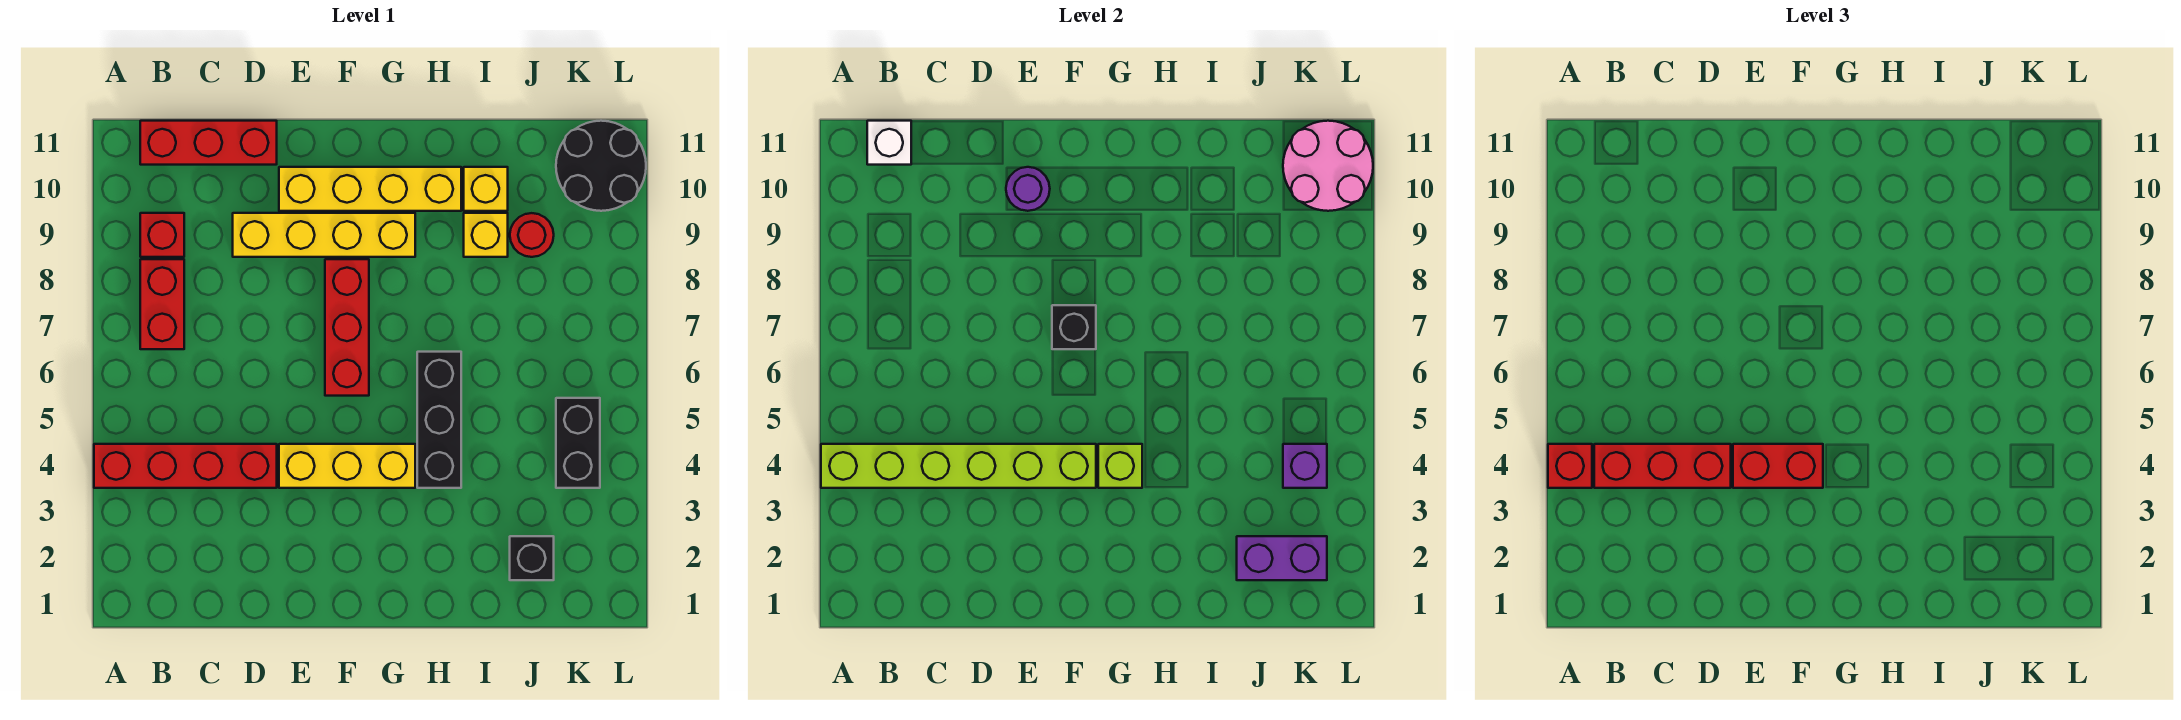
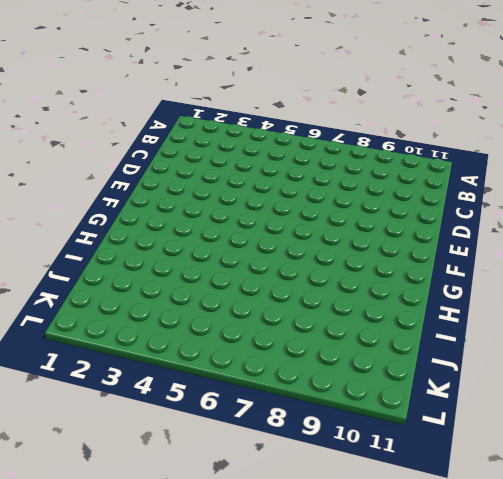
none -> red brick A4:D4 level 1
none -> red brick B7:B8 level 1
none -> red brick B9 level 1

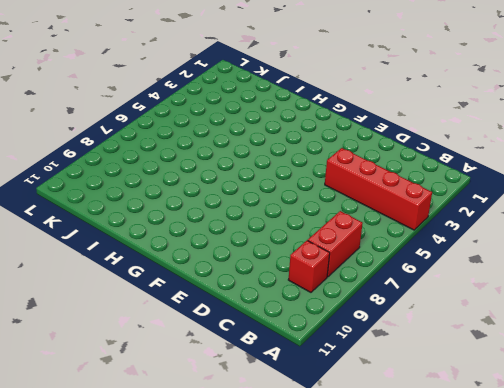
none -> red brick B11:D11 level 1
none -> yellow brick D9:G9 level 1
none -> yellow brick E4:G4 level 1

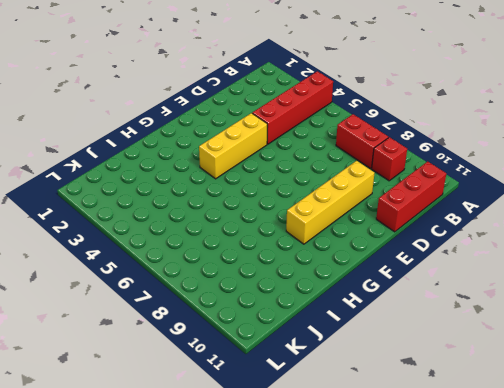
none -> yellow brick E10:H10 level 1
none -> red brick F6:F8 level 1
none -> black brick H4:H6 level 1

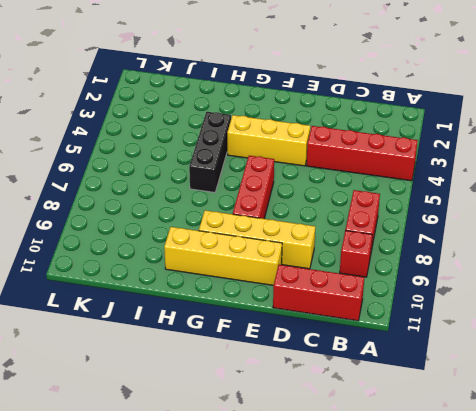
none -> yellow brick I9 level 1
none -> yellow brick I10 level 1
none -> black brick J2 level 1

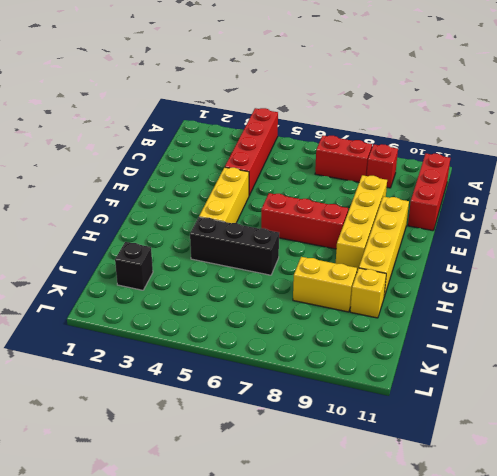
yellow brick I8:I9 level 1 -> yellow brick I9 level 1
none -> red round brick J9 level 1
none -> black brick K4:K5 level 1
none -> black round brick K10:L11 level 1

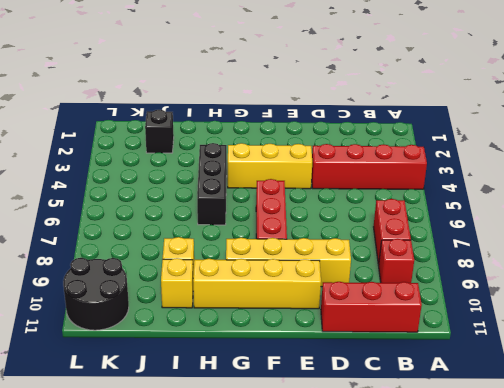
none -> red round brick J9 level 1
none -> black brick K4:K5 level 1
none -> lime brick A4:F4 level 2

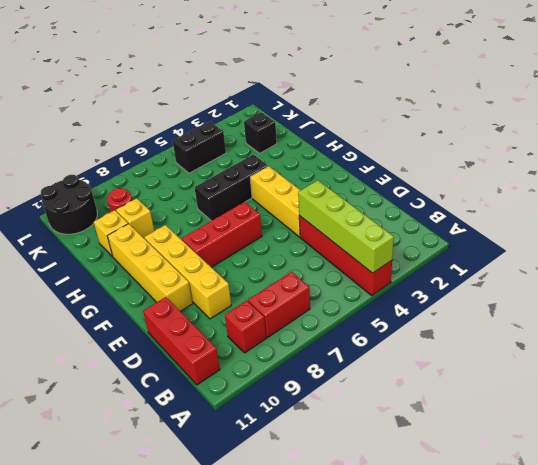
lime brick A4:D4 level 2 -> lime brick A4:F4 level 2
none -> white brick B11 level 2
none -> purple round brick E10 level 2
none -> black brick F7 level 2

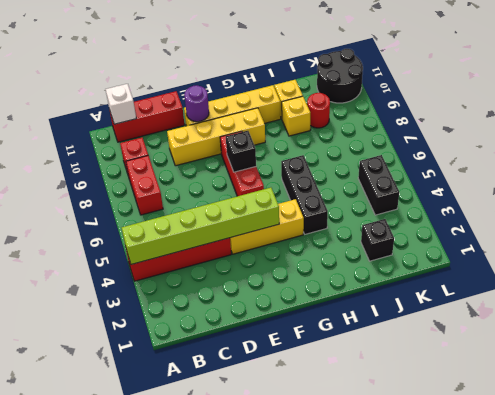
none -> lime brick G4 level 2
none -> purple brick J2:K2 level 2
none -> purple brick K4 level 2

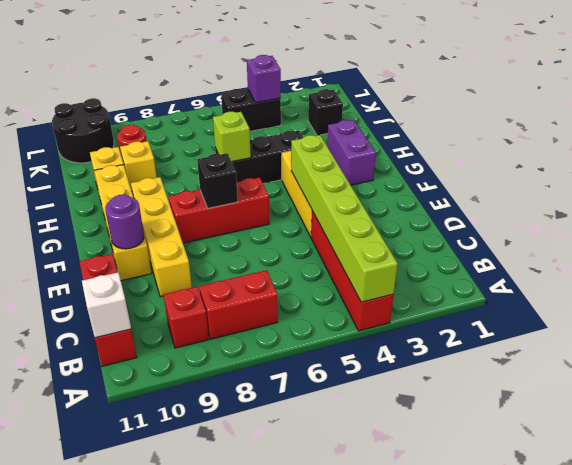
purple brick G2:H2 level 1 -> purple brick J2:K2 level 2
lime brick H6 level 2 -> lime brick G4 level 2
none -> pink round brick K10:L11 level 2
none -> red brick A4 level 3
none -> red brick B4:D4 level 3

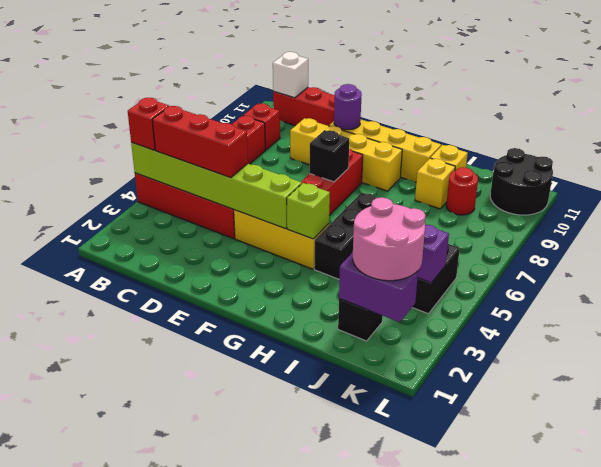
pink round brick J2:K3 level 3 -> pink round brick K10:L11 level 2
none -> red brick E4:F4 level 3

